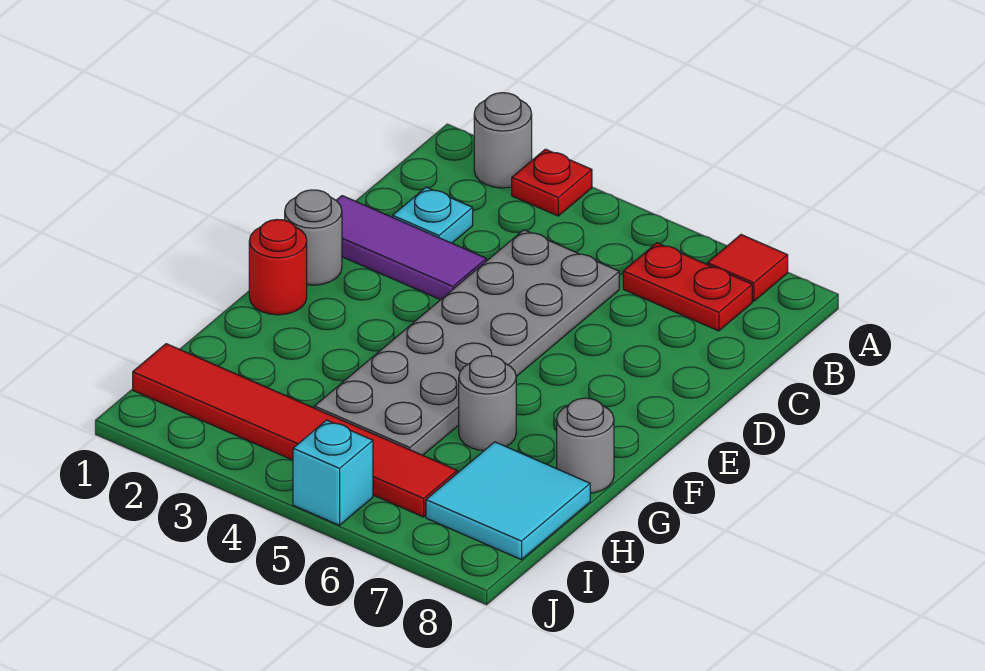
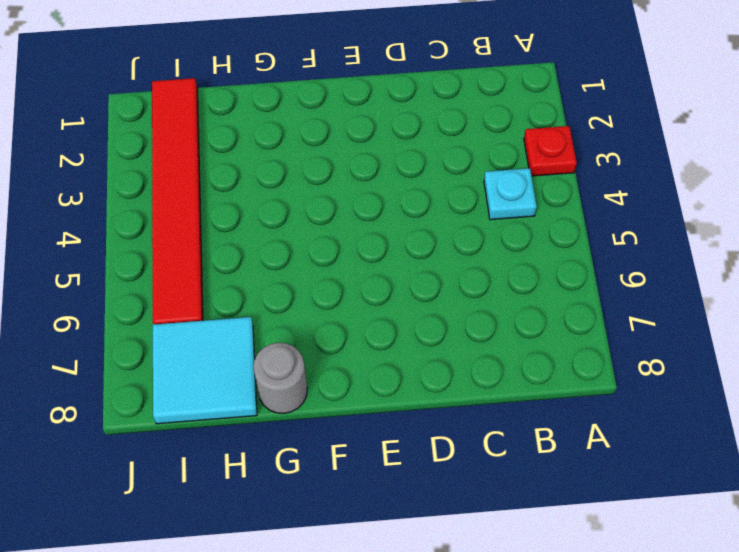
cyan plate B4 level 1 -> cyan plate C2 level 1
none -> grey round brick A2 level 1
none -> red tile A7 level 1
none -> red plate B6:B7 level 1

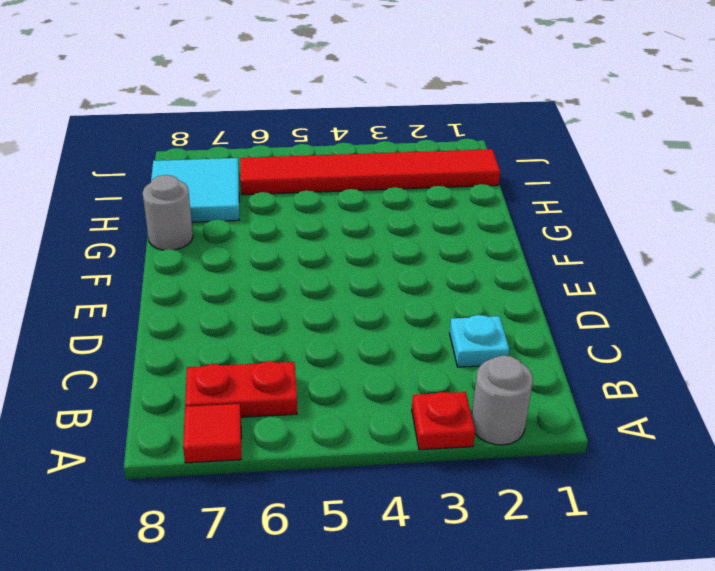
none -> grey plate C4:H5 level 1
none -> purple tile D1:D3 level 1
none -> grey round brick E1 level 1

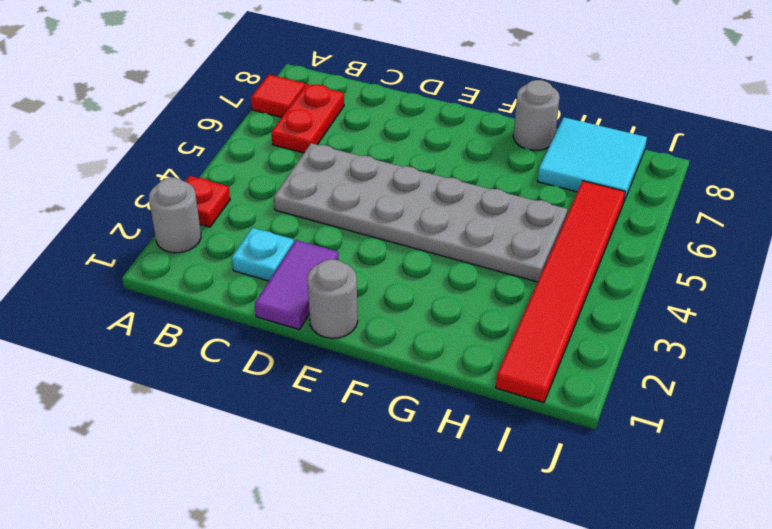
purple tile D1:D2 level 1 -> purple tile D1:D3 level 1
none -> red round brick F1 level 1
none -> grey round brick G6 level 1
none -> cyan brick J5 level 1

